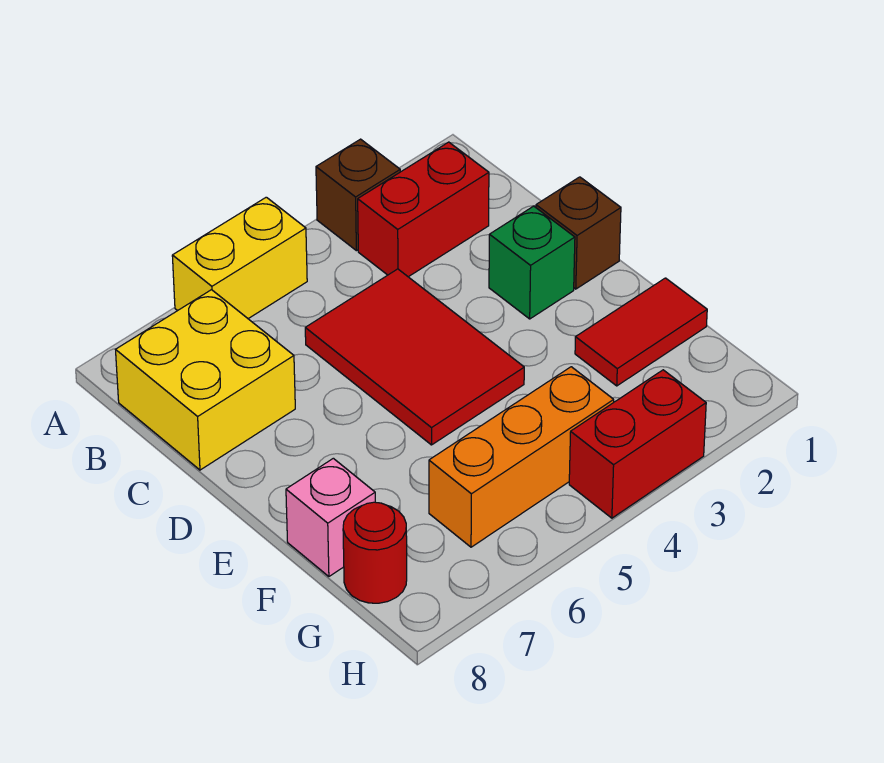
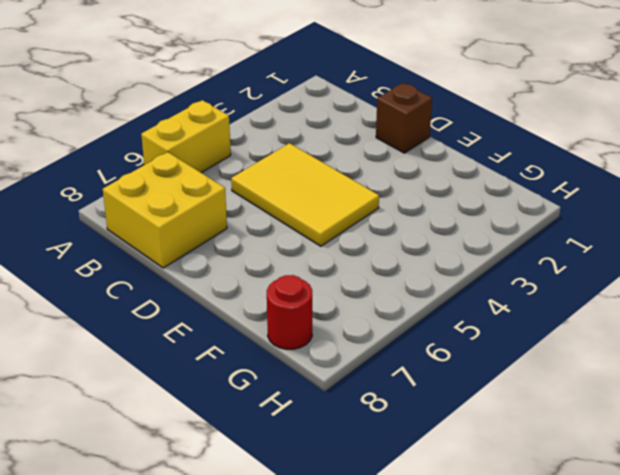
yellow tile C4:E5 level 1 -> red tile C4:E5 level 1
none -> brown brick A3 level 1
none -> red brick B2:B3 level 1
none -> green brick D2 level 1

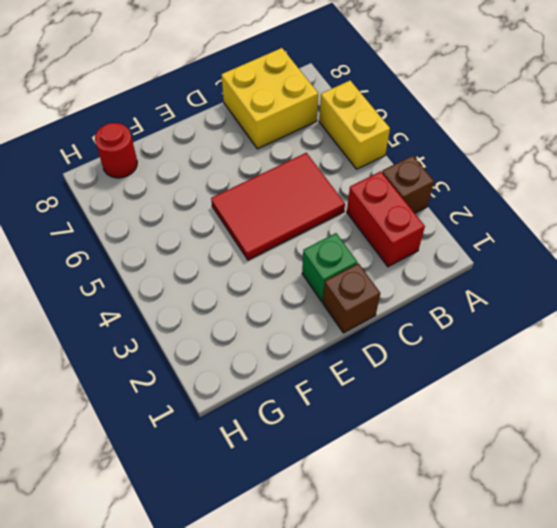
none -> red tile F1:F2 level 1
none -> pink brick F8 level 1
none -> orange brick G4:G6 level 1

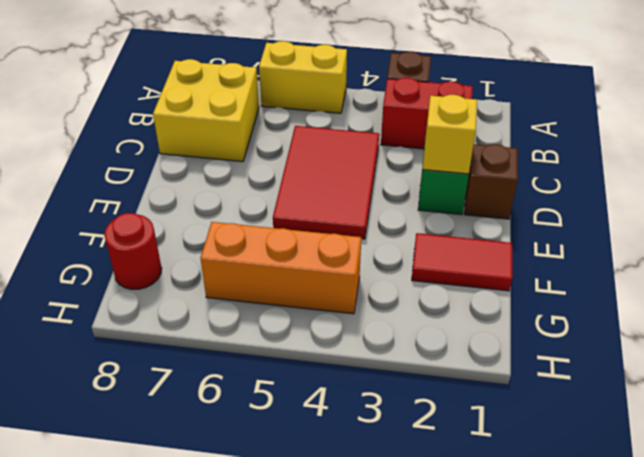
yellow brick D2 level 2 -> none
none -> pink brick F8 level 1
none -> red brick H3:H4 level 1

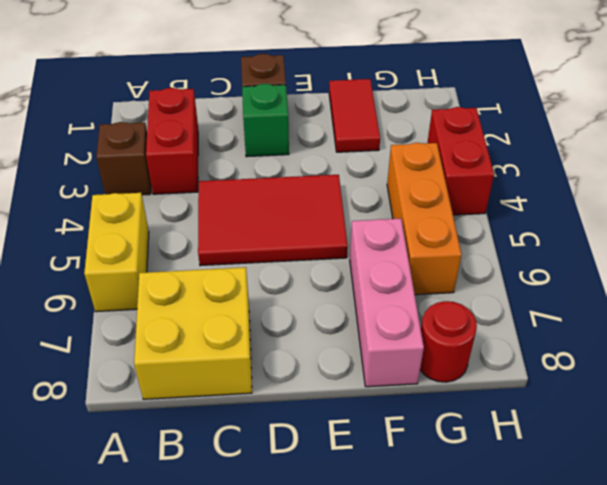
pink brick F6:F8 level 1 -> pink brick F8 level 1

